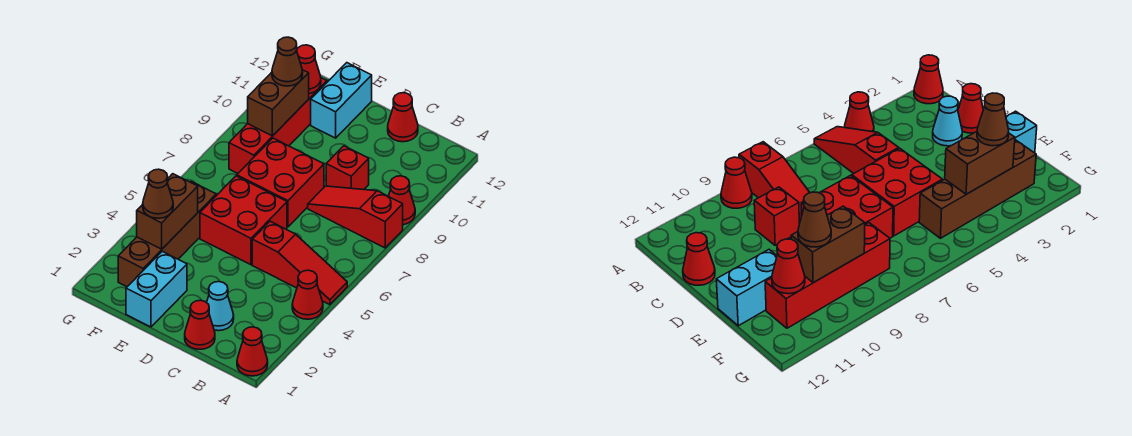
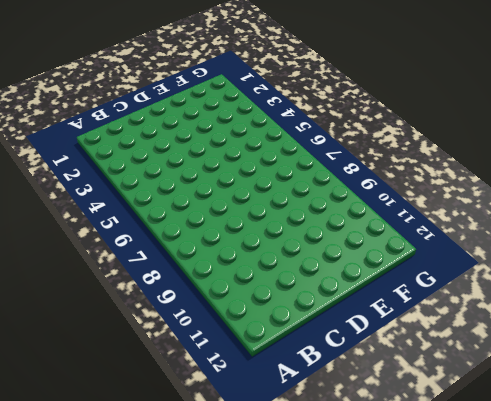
none -> red cone A1 level 1
none -> red cone A4 level 1
none -> red slope A5:C5 level 1 top C

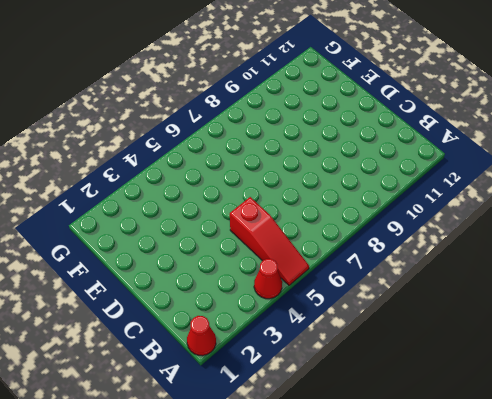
none -> red slope A8:C8 level 1 top A
none -> red cone A9 level 1
none -> red cone C1 level 1

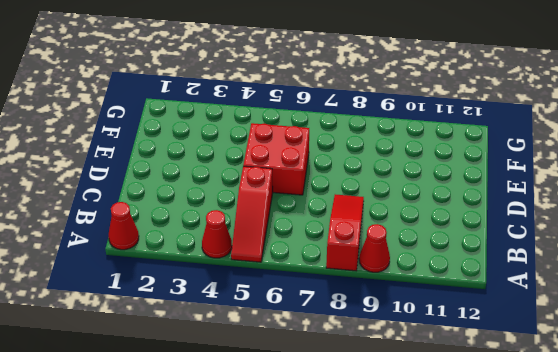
none -> red cone C1 level 1
none -> cyan cone C2 level 1
none -> red brick C9 level 1

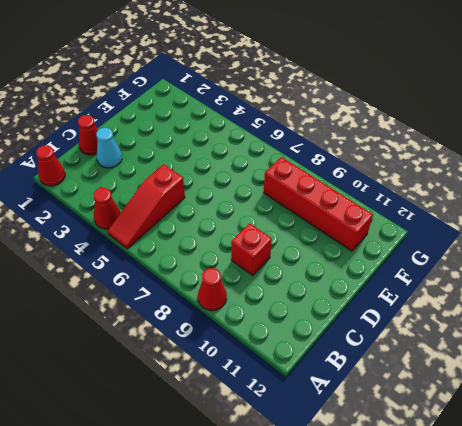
none -> red slope A8:C8 level 1 top A
none -> red cone C12 level 1
none -> red brick D5:E6 level 1

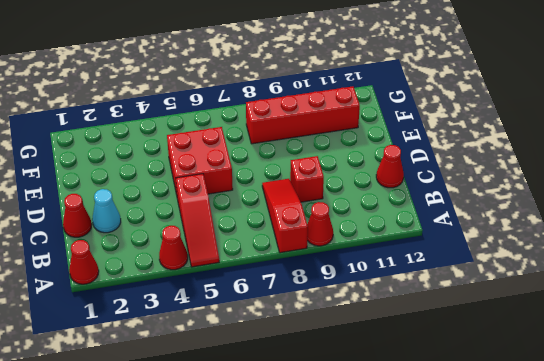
none -> red brick D7:E8 level 1
none -> cyan brick E1:E2 level 1
none -> cyan brick E11:E12 level 1

